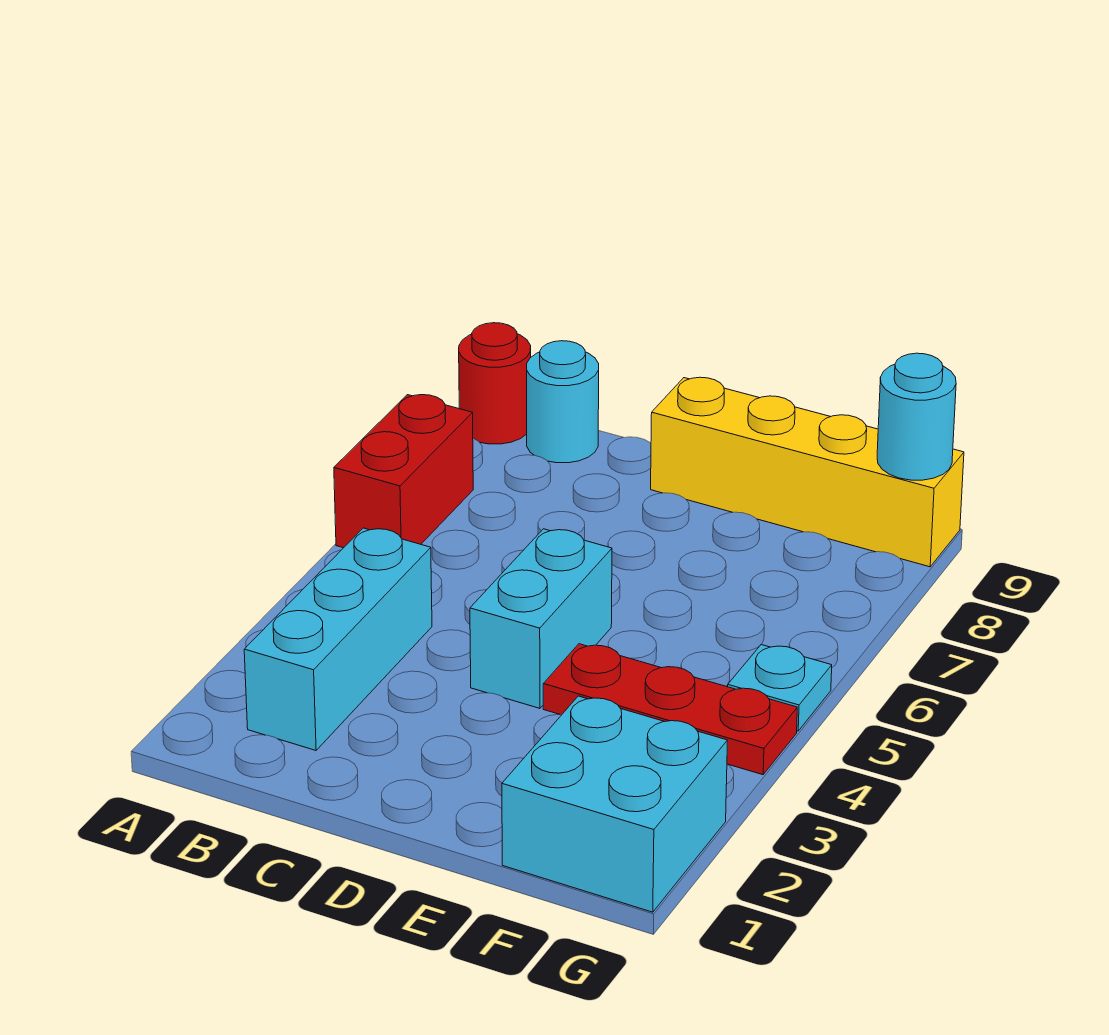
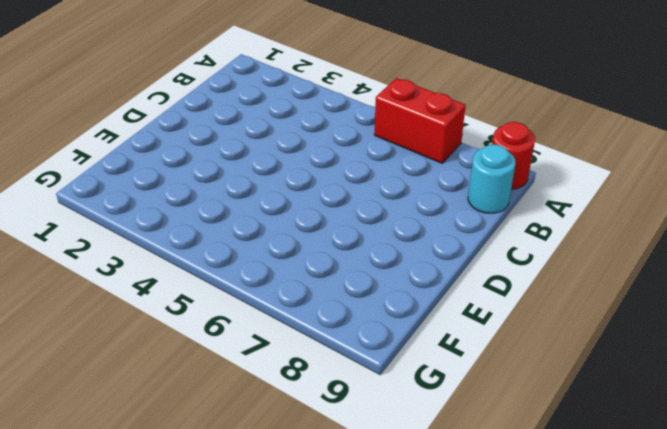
none -> cyan brick B2:B4 level 1
none -> cyan brick D4:D5 level 1

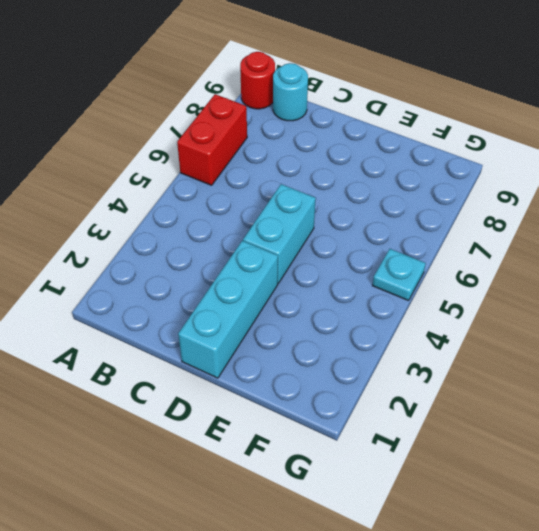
cyan brick D1:D3 level 1 -> cyan brick B2:B4 level 1
none -> yellow brick D9:G9 level 1
none -> red plate E4:G4 level 1

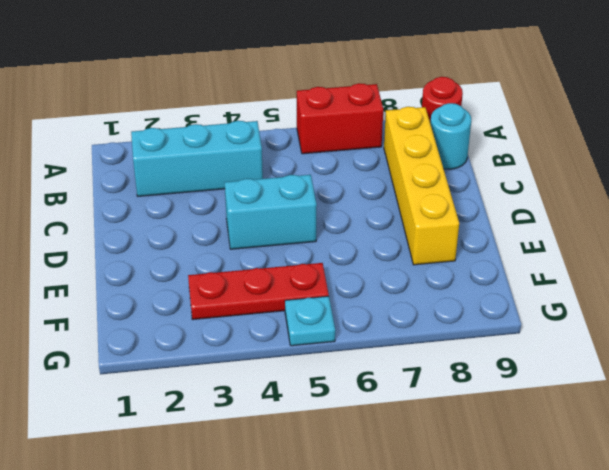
yellow brick B8:E8 level 1 -> yellow brick D9:G9 level 1
red plate F3:F5 level 1 -> red plate E4:G4 level 1
none -> cyan brick F1:G2 level 1
none -> cyan round brick G9 level 2

